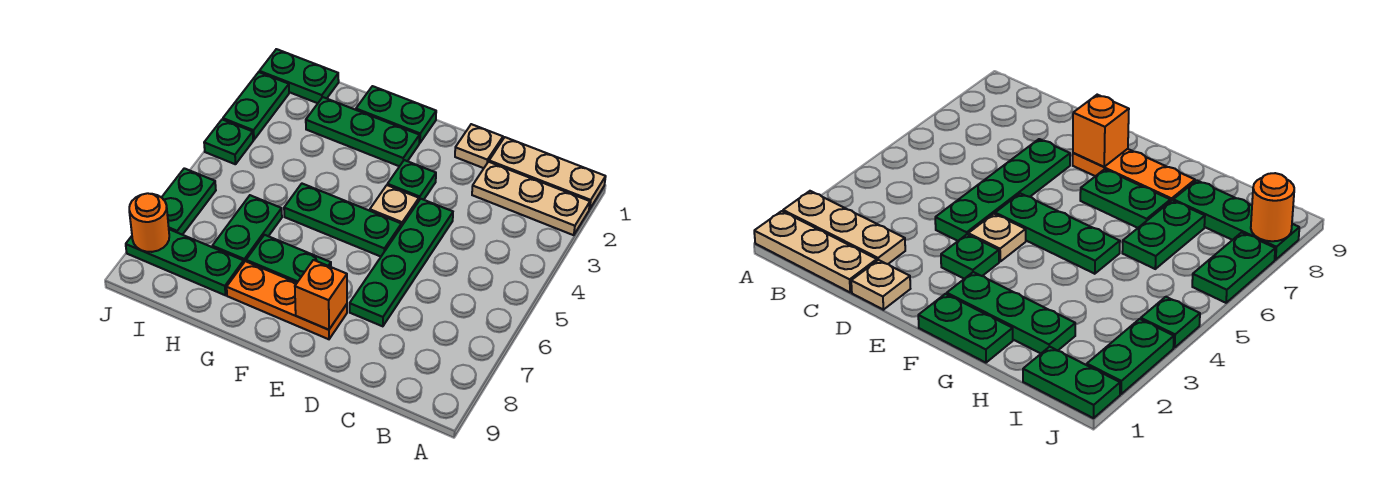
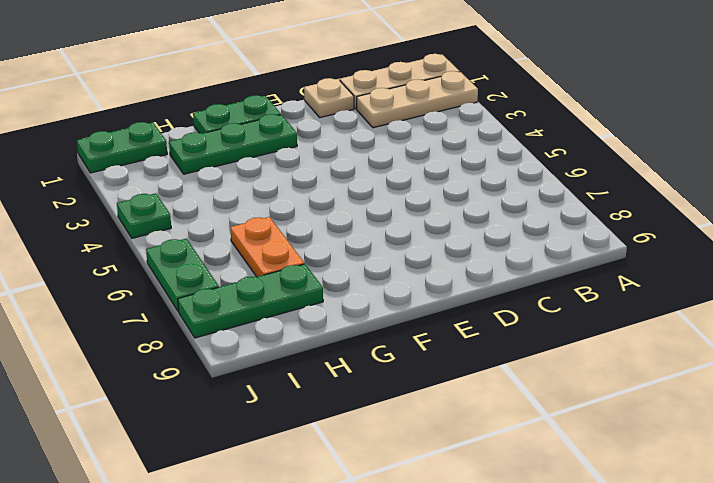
orange plate H6:H7 level 1 -> green plate H6:H7 level 1
none -> green plate D4:D7 level 1
none -> green plate E3 level 1
none -> tan plate E4 level 1

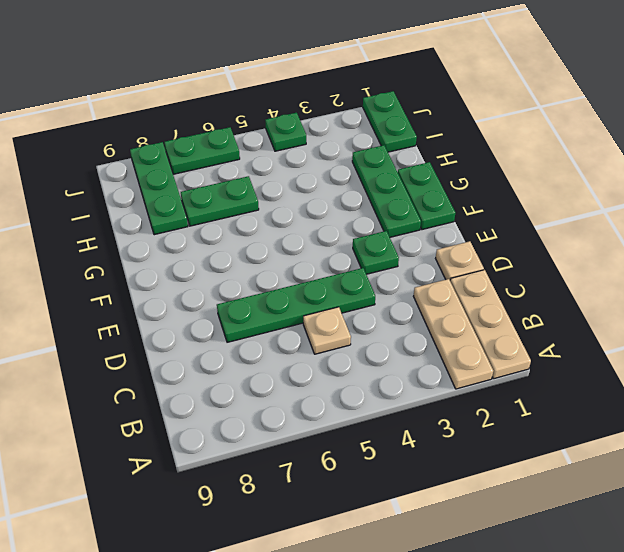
tan plate C5 level 1 -> tan plate E4 level 1
none -> green plate E5:G5 level 1
none -> orange plate E8:G8 level 1
none -> green plate F7:G7 level 1

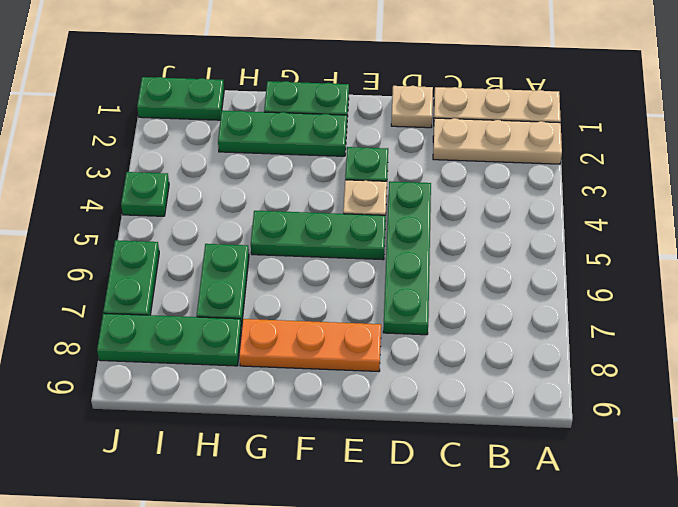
none -> green plate F7:G7 level 1
none -> green plate J2:J3 level 1
none -> orange brick E8 level 2

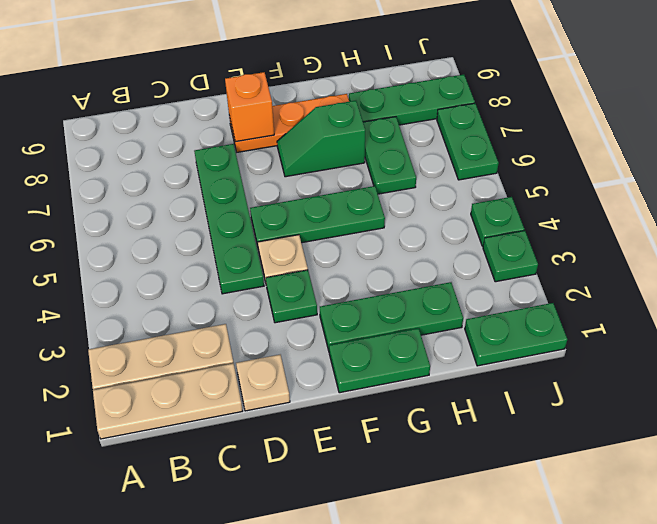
green slope F7:G7 level 1 top G -> green plate F7:G7 level 1
green plate J3 level 1 -> green plate J2:J3 level 1
none -> orange round brick J8 level 2

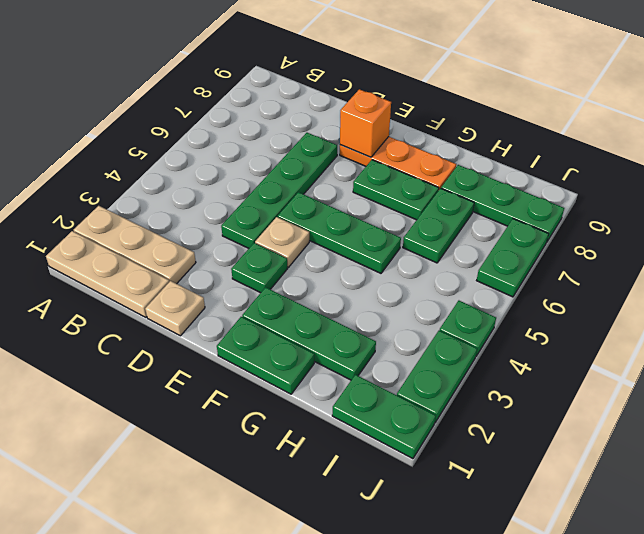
none -> orange round brick J8 level 2

